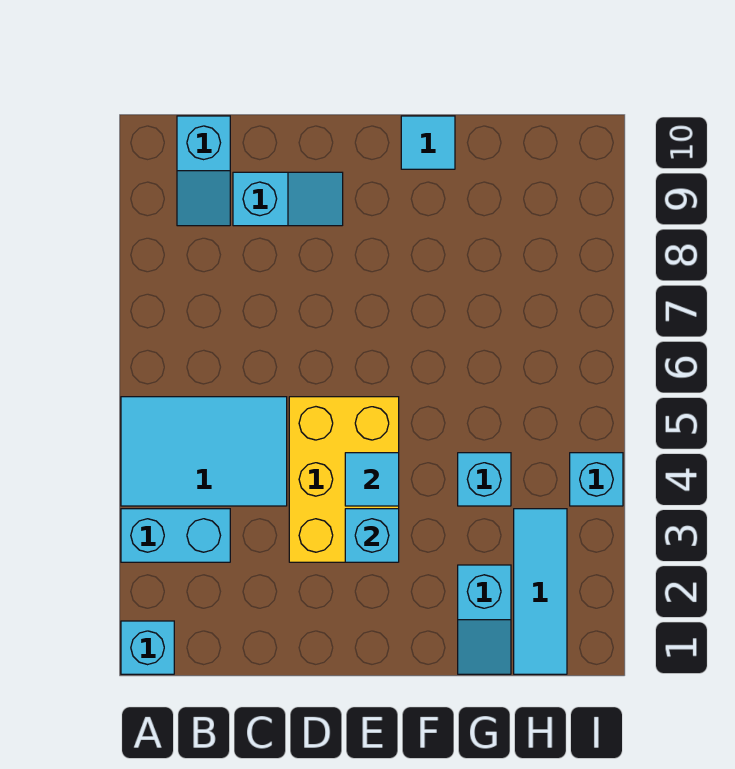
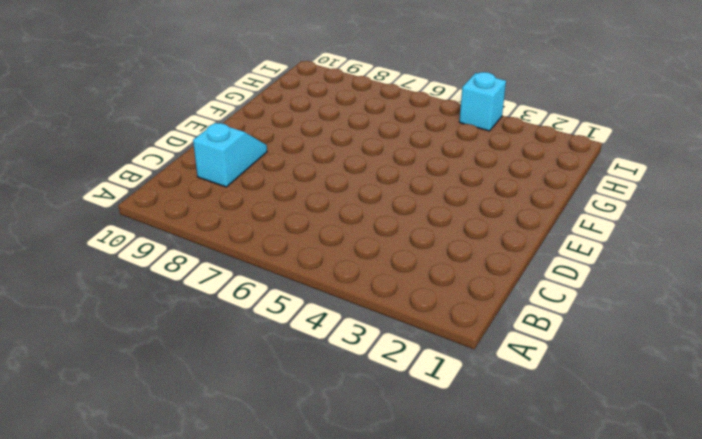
none -> cyan brick A1 level 1
none -> cyan brick A3:B3 level 1
none -> cyan tile A4:C5 level 1

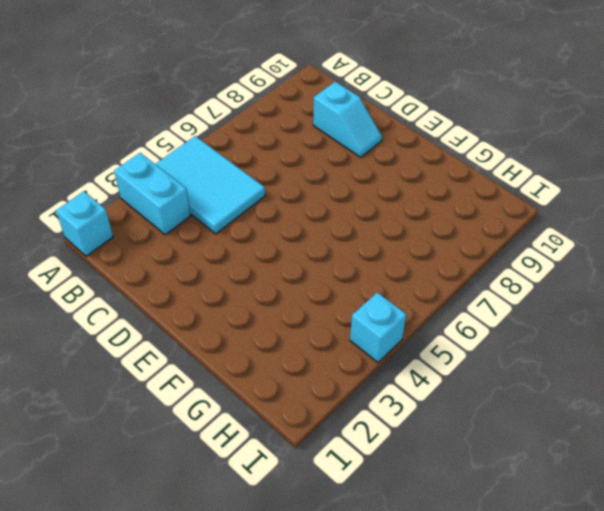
none -> cyan slope B9:B10 level 1 top 10
none -> yellow brick D3:E5 level 1
none -> cyan tile F10 level 1

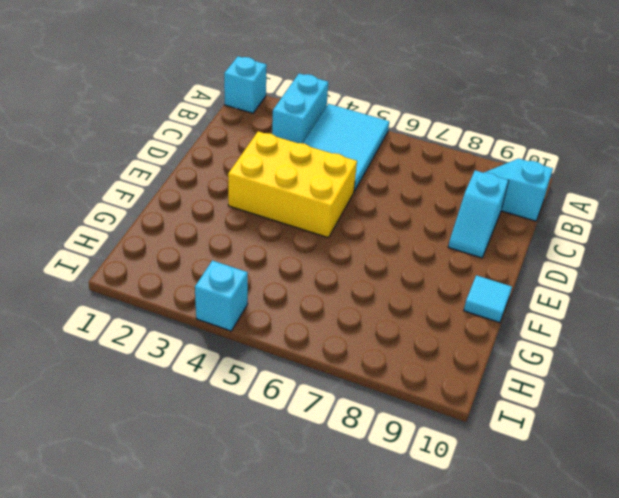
none -> cyan slope G1:G2 level 1 top 2
none -> cyan brick G4 level 1
none -> cyan tile H1:H3 level 1

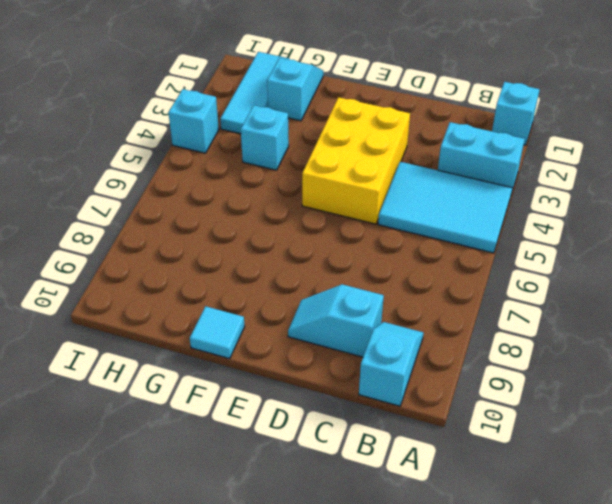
none -> cyan brick E3 level 2
none -> cyan tile E4 level 2

